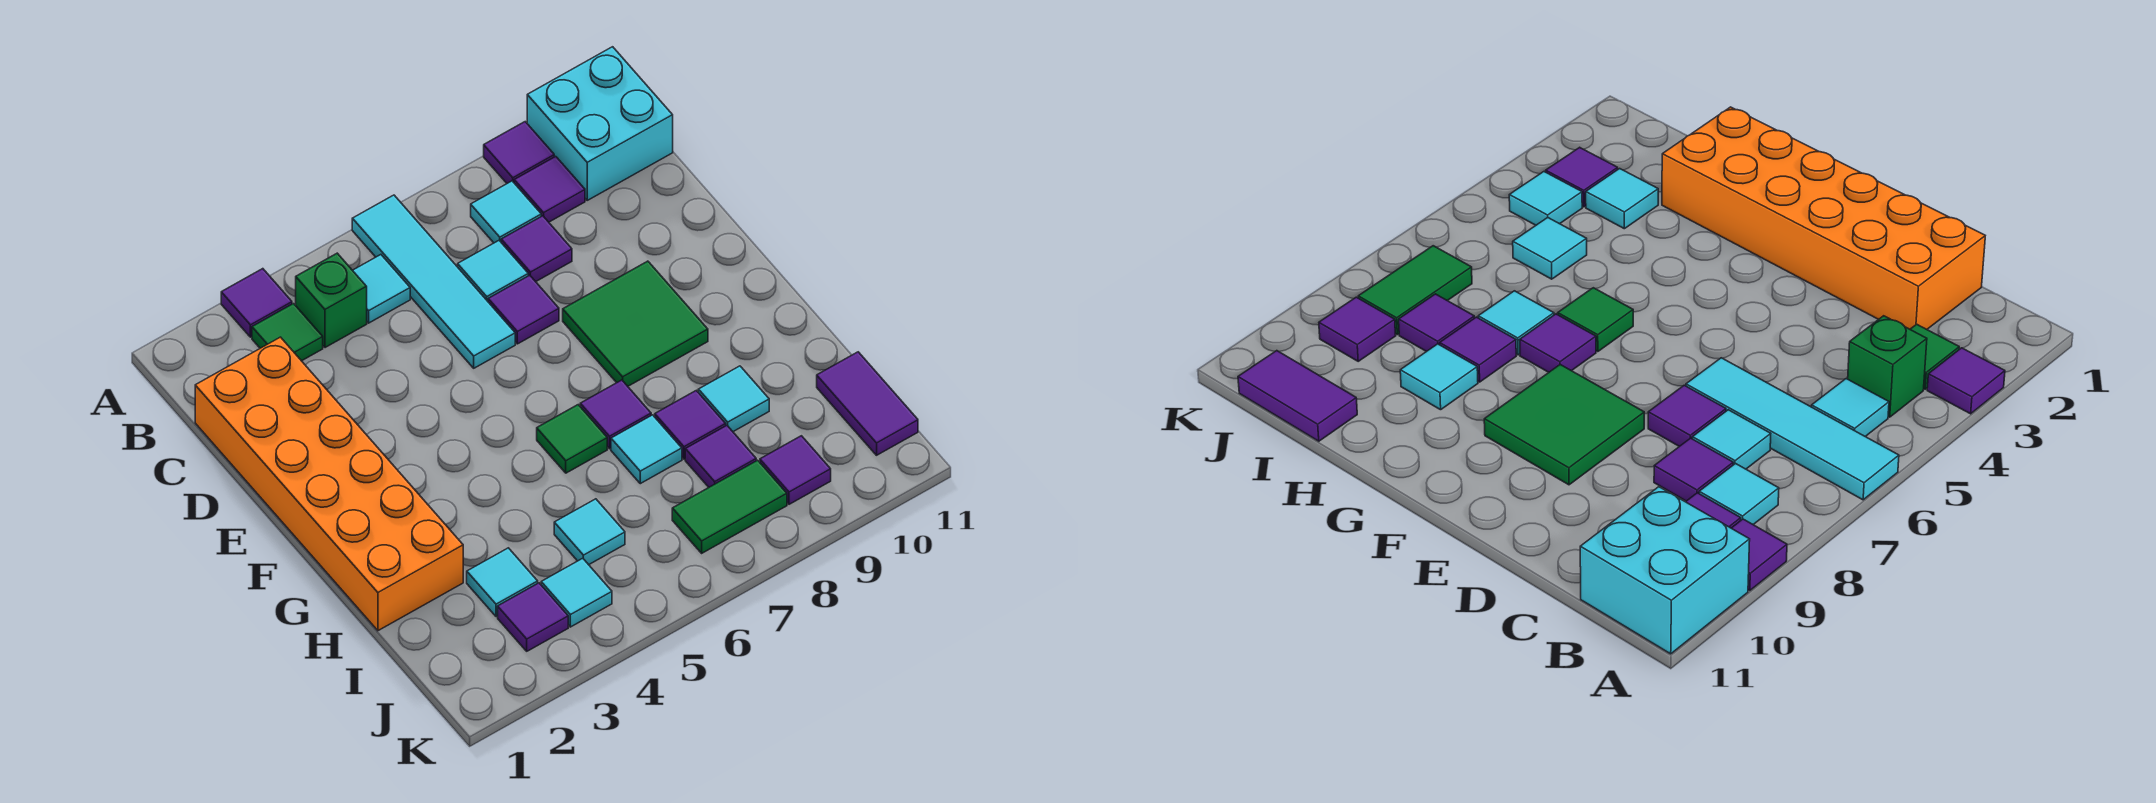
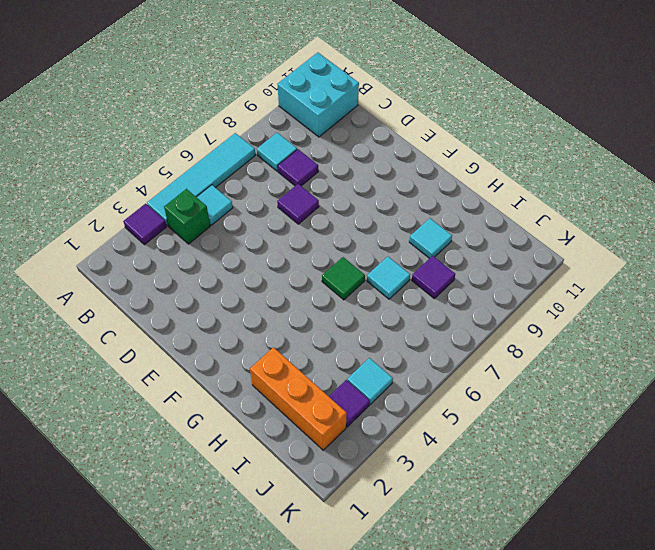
cyan tile A4:A7 level 1 -> cyan tile A6:D6 level 1
orange brick H2:J2 level 1 -> orange brick C1:H2 level 1
none -> purple tile A9 level 1
none -> green tile B3 level 1
none -> purple tile B9 level 1

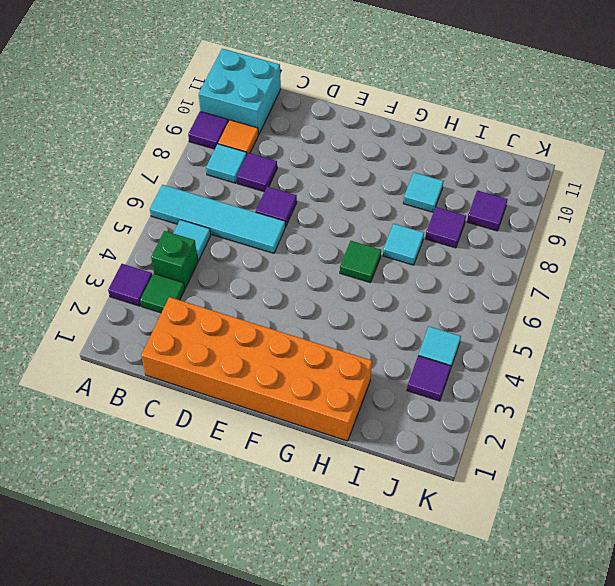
orange tile B9 level 1 -> purple tile B9 level 1
none -> cyan tile C7 level 1
none -> green tile E8:F9 level 1
none -> purple tile G7 level 1

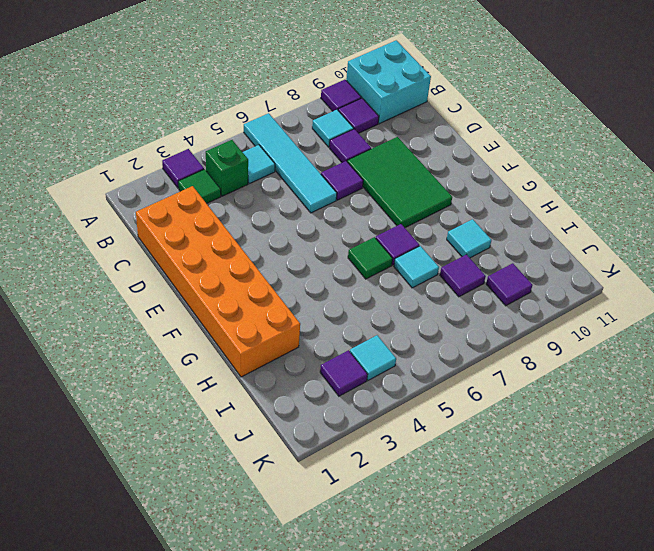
green tile D8:F9 level 1 -> green tile E8:F9 level 1
none -> cyan tile C7 level 1
none -> purple tile H8 level 1
none -> cyan tile I3 level 1

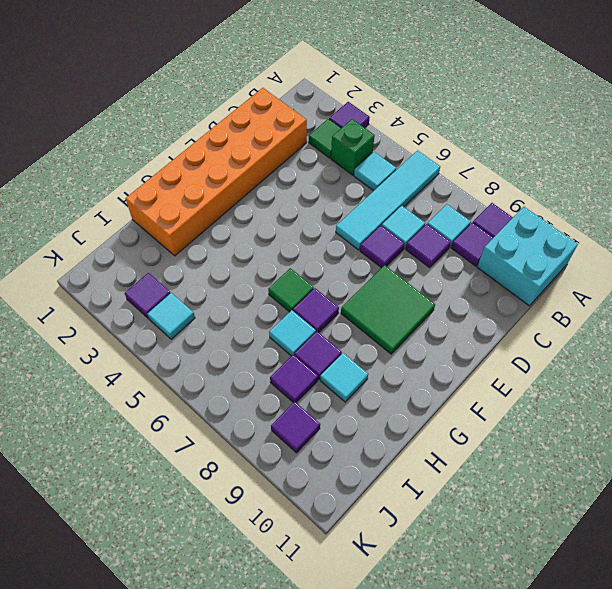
none -> cyan tile I3 level 1
none -> cyan tile I5 level 1
none -> purple tile I11:J11 level 1

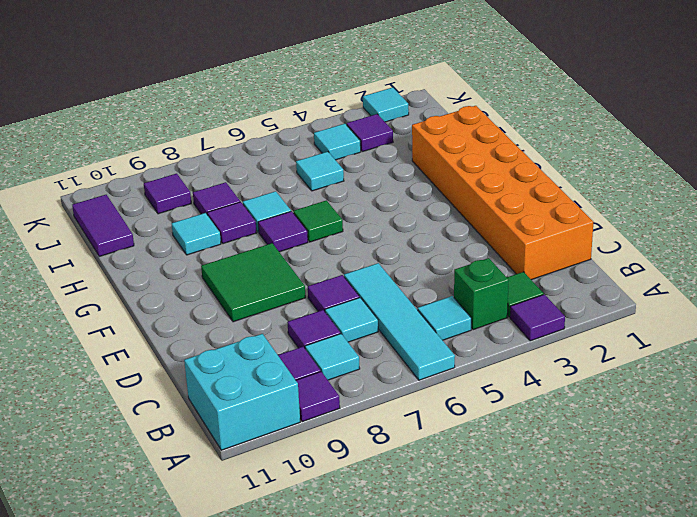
cyan tile K2 level 1 -> cyan tile I3 level 1
none -> green tile J7:J8 level 1

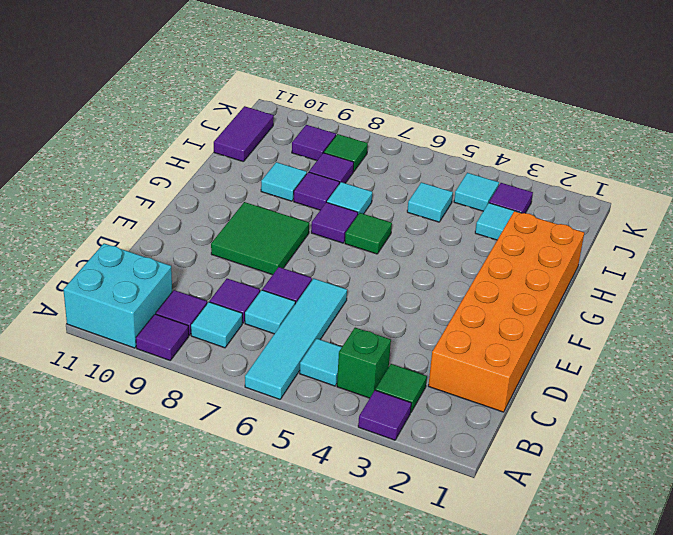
green tile J8 level 1 -> green tile J7:J8 level 1

